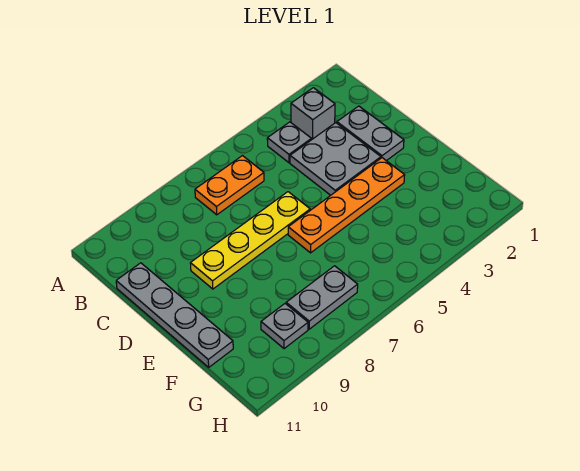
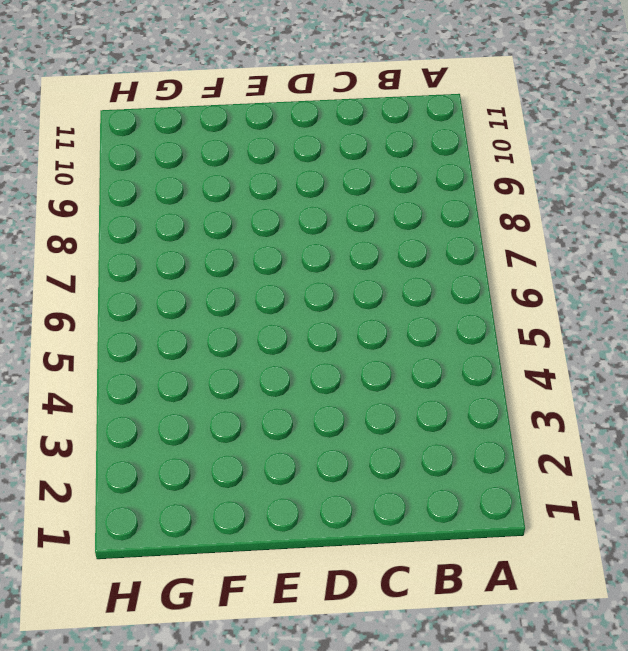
none -> grey brick B3 level 1
none -> grey plate B4 level 1

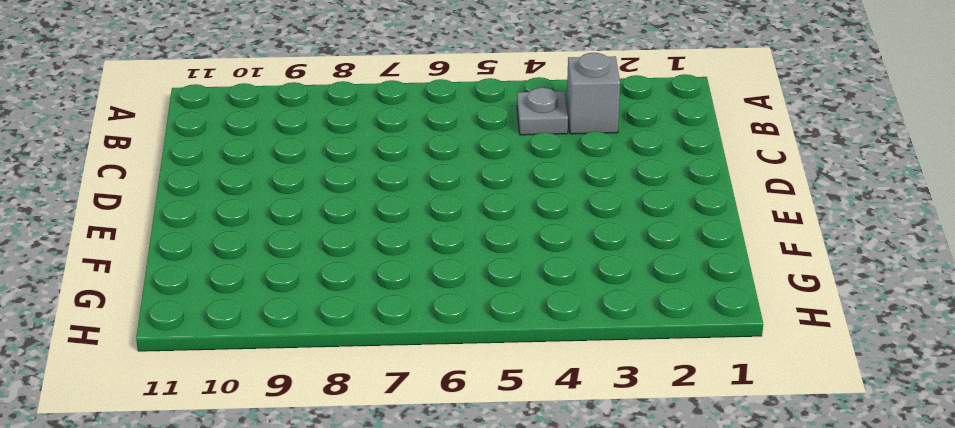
none -> orange plate B6:B7 level 1
none -> grey plate C2:D2 level 1

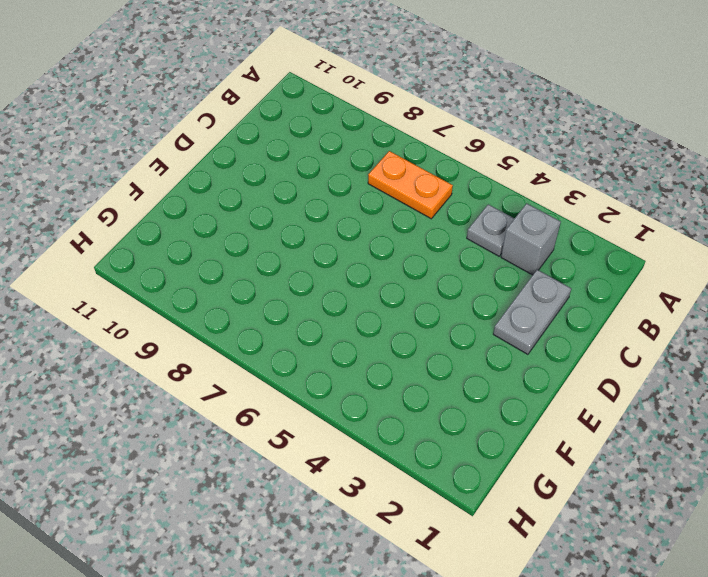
none -> grey plate C3:D4 level 1
none -> grey plate C11:F11 level 1

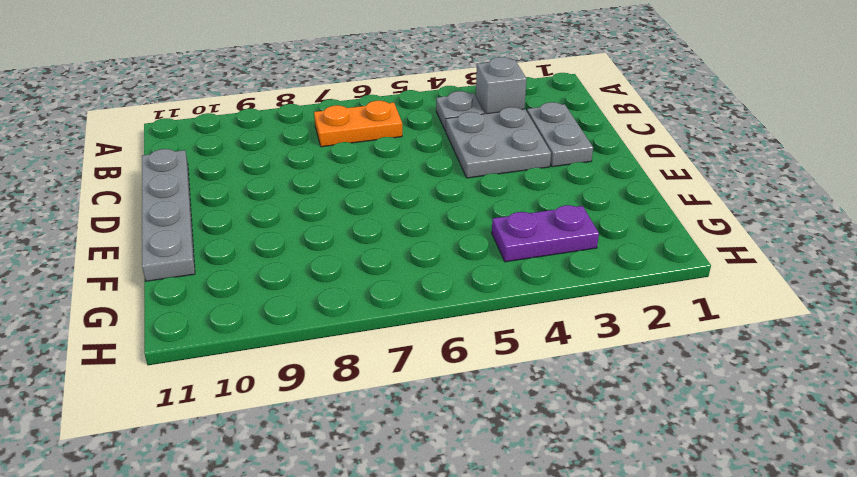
purple plate G3:G4 level 1 -> none
none -> yellow plate D6:D9 level 1
none -> orange plate E3:E6 level 1

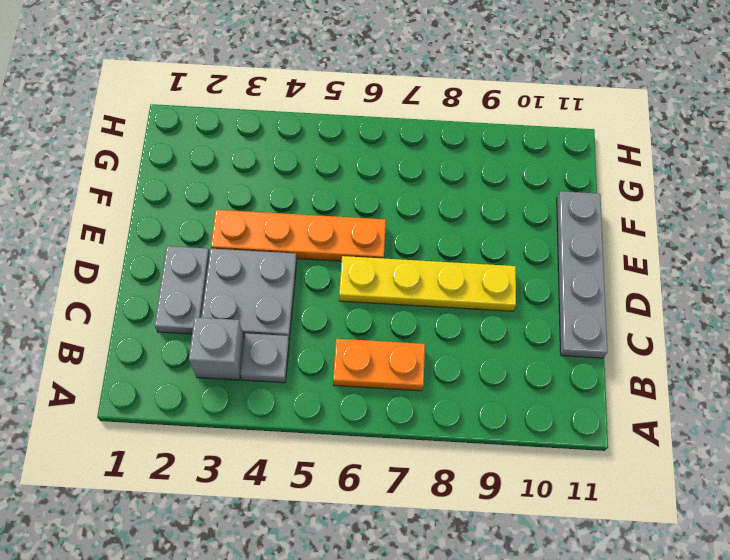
none -> grey plate G7:G8 level 1
none -> grey plate G9 level 1

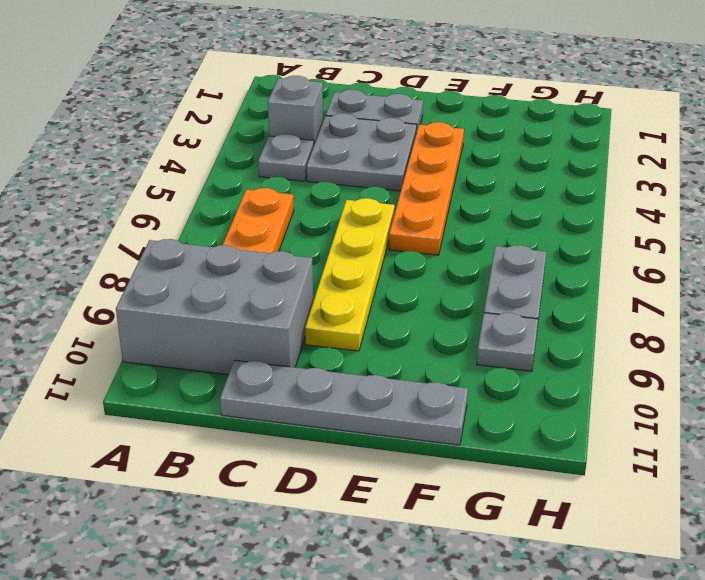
grey brick A9:C10 level 1 -> none

